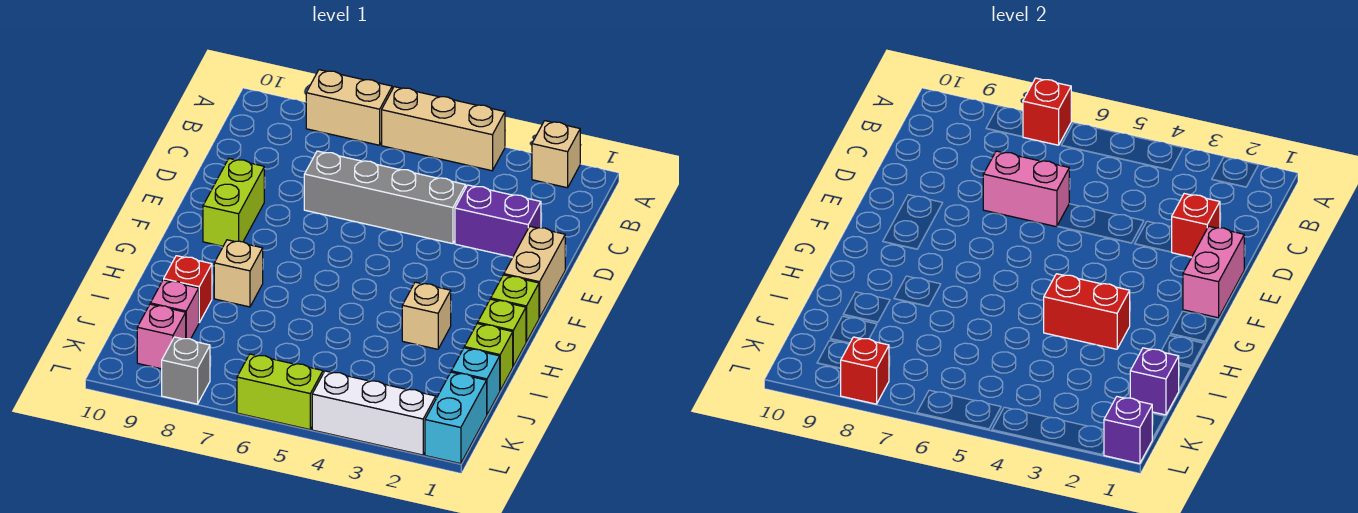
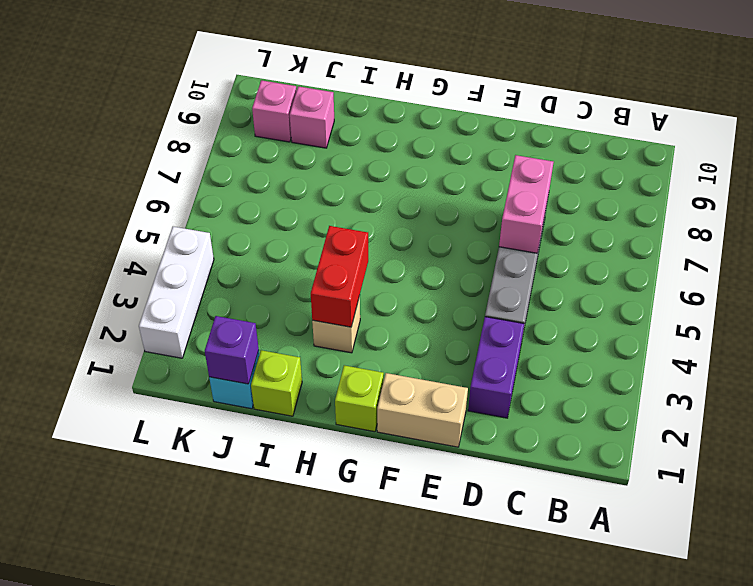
none -> tan brick A2 level 1
none -> tan brick A4:A6 level 1
none -> tan brick A7:A8 level 1

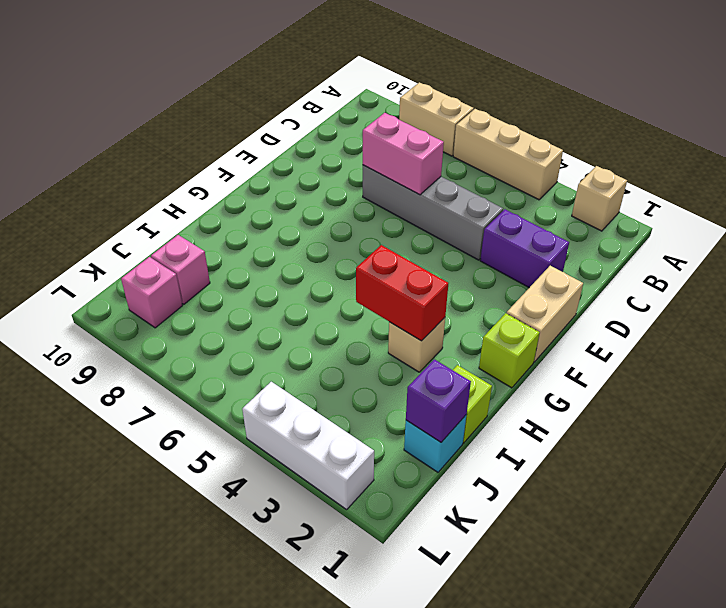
none -> lime brick E9:F9 level 1
none -> lime brick H1 level 1
none -> tan brick H8 level 1

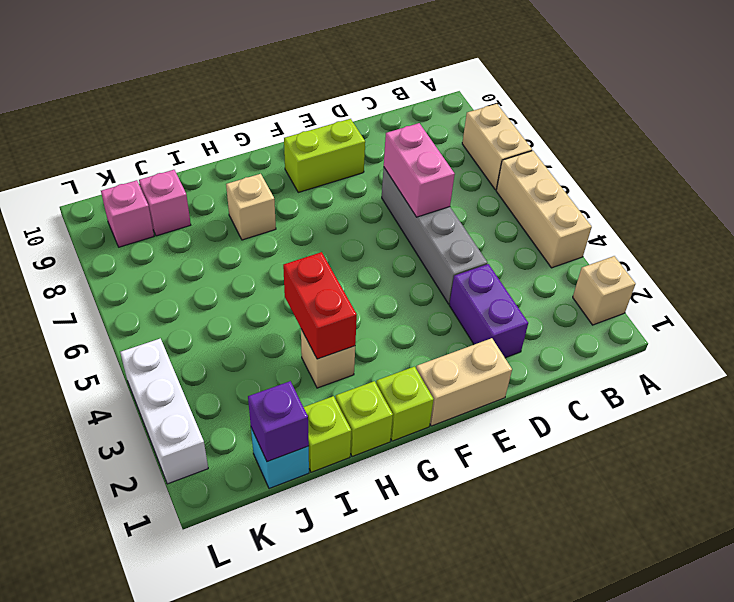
none -> red brick I9 level 1
none -> cyan brick K1:L1 level 1
none -> lime brick L5:L6 level 1

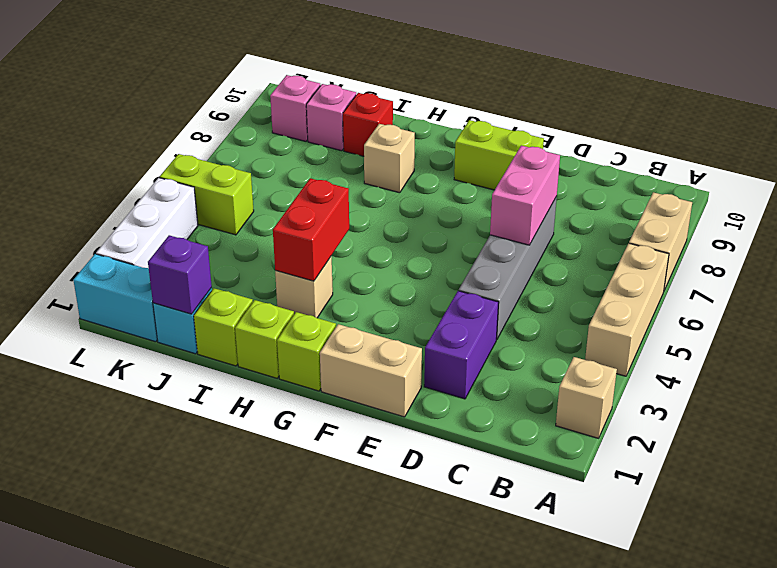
lime brick K5:L5 level 1 -> lime brick L5:L6 level 1
none -> grey brick L8 level 1
none -> red brick A7 level 2
none -> red brick D2 level 2

